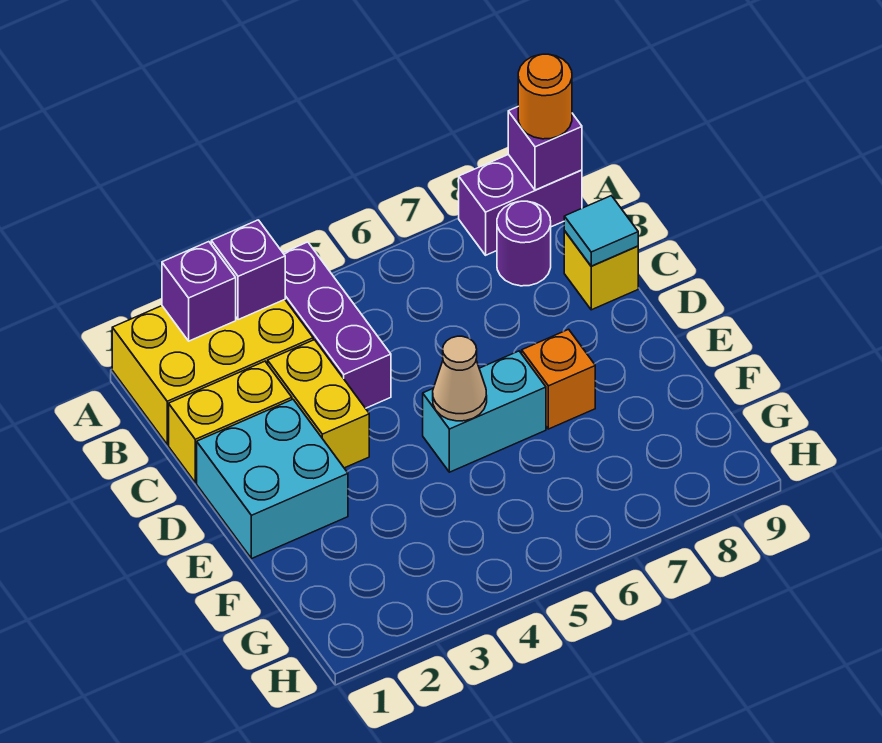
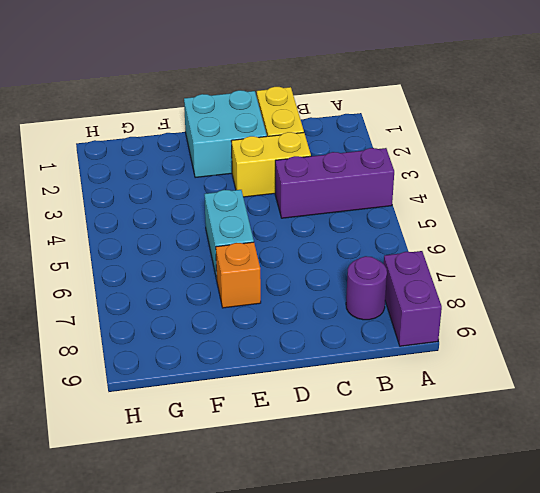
none -> yellow brick A1:B3 level 1
none -> yellow brick C9 level 1
none -> purple brick A2 level 2

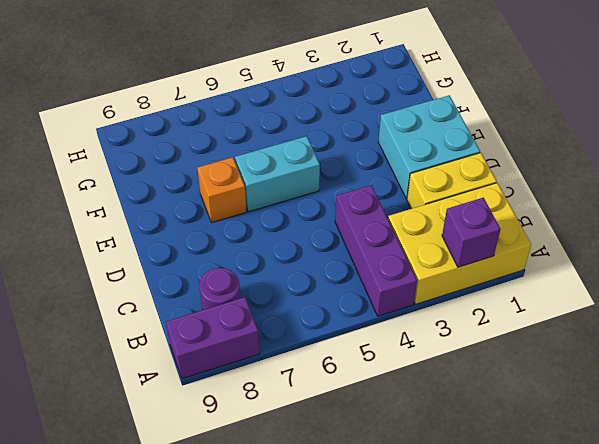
none -> yellow brick C3:D3 level 1
none -> yellow brick C9 level 1
none -> purple brick A3 level 2

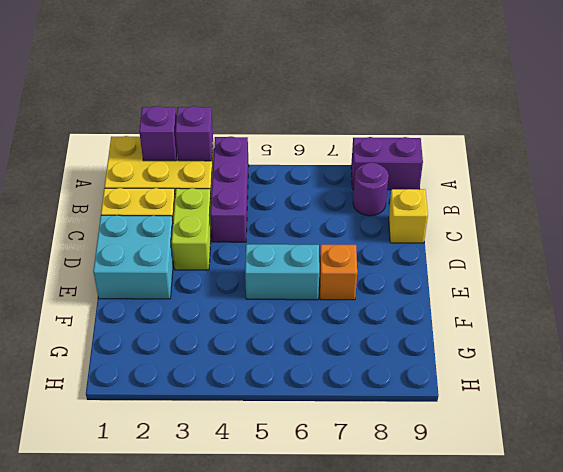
lime brick C3:D3 level 1 -> yellow brick C3:D3 level 1
none -> purple brick A9 level 2
none -> cyan tile C9 level 2
none -> tan cone E5 level 2

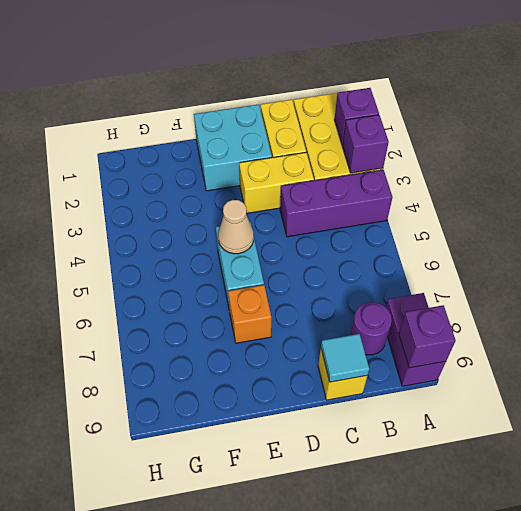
none -> orange round brick A9 level 3

